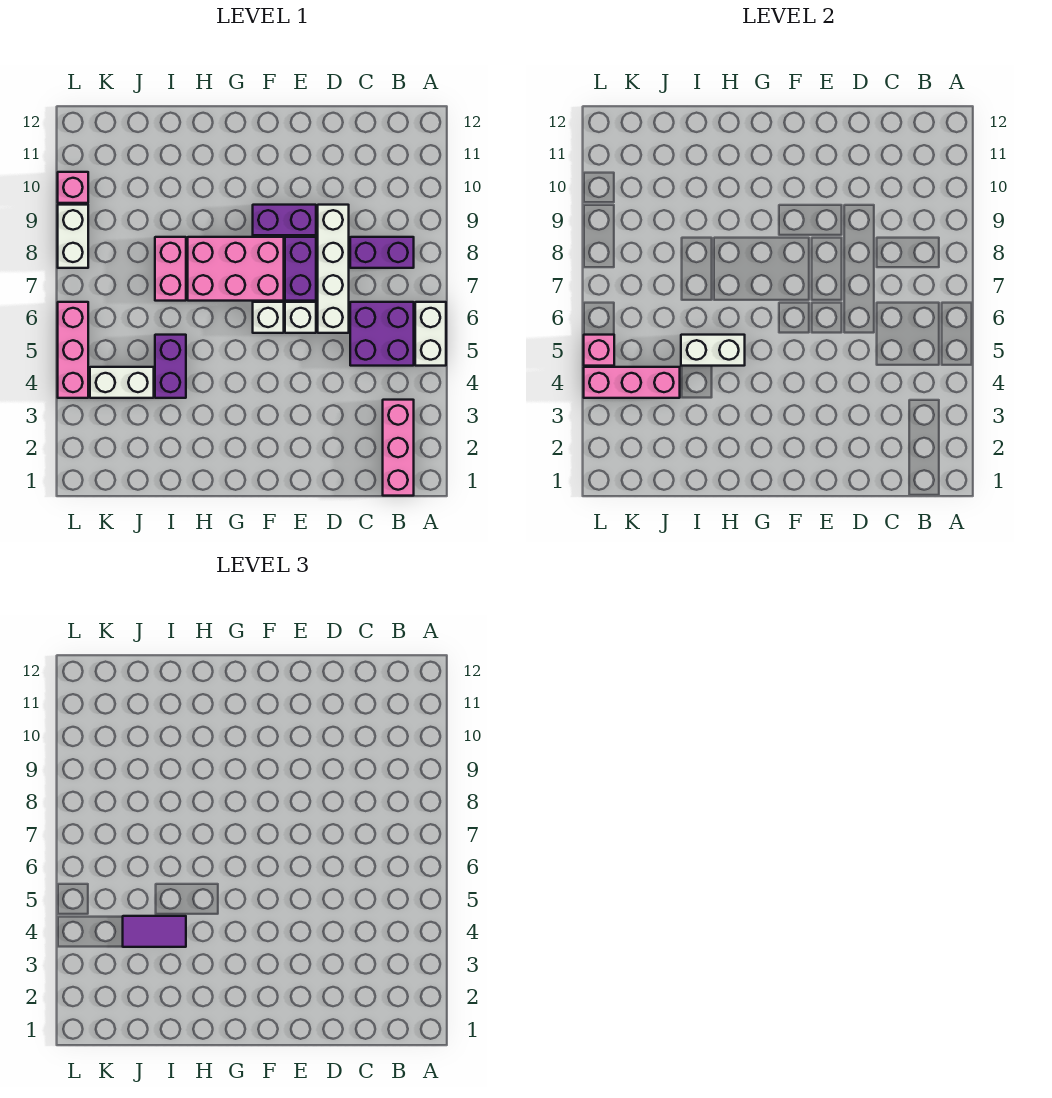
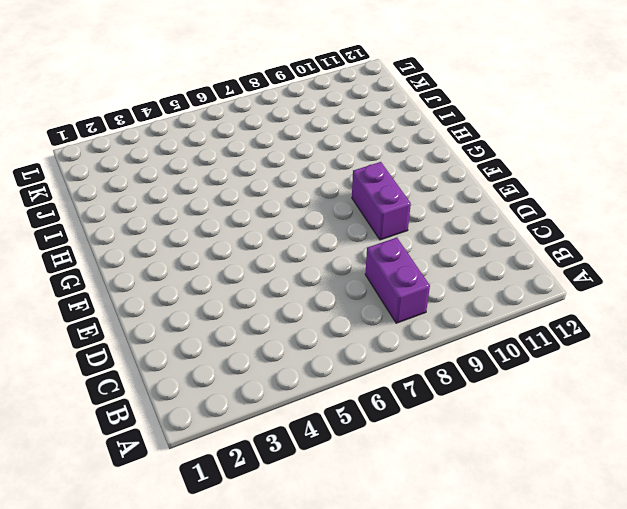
none -> white brick A5:A6 level 1
none -> pink brick B1:B3 level 1
none -> purple brick B5:C6 level 1

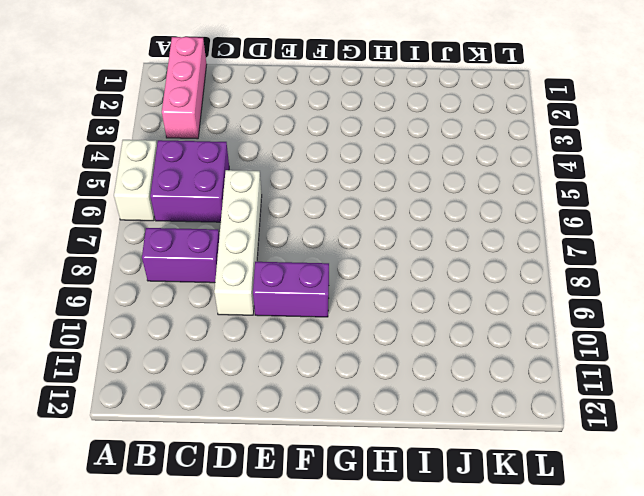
none -> white brick E6 level 1
none -> purple brick E7:E8 level 1
none -> white brick F6 level 1

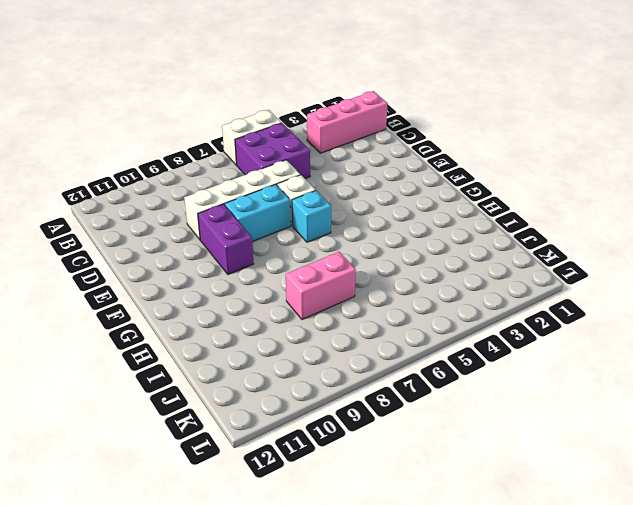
cyan brick E7:E8 level 1 -> purple brick E7:E8 level 1
cyan brick F6 level 1 -> white brick F6 level 1
none -> purple brick B8:C8 level 1
none -> pink brick F7:H8 level 1
none -> purple brick I4:I5 level 1

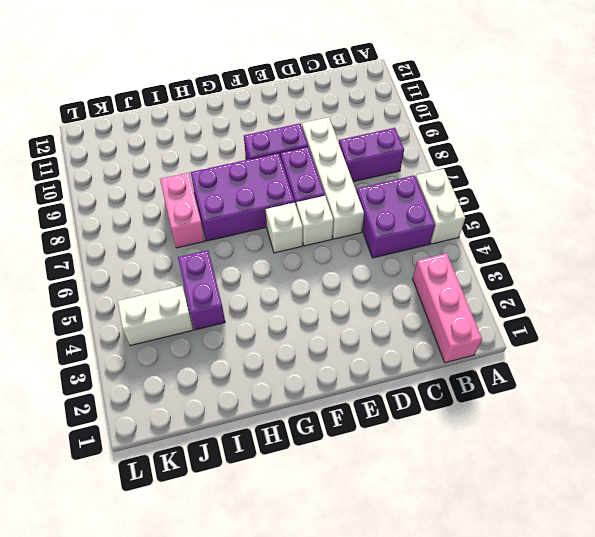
purple brick F7:H8 level 1 -> pink brick F7:H8 level 1
none -> pink brick L4:L6 level 1
none -> white brick L8:L9 level 1
none -> pink brick L10 level 1

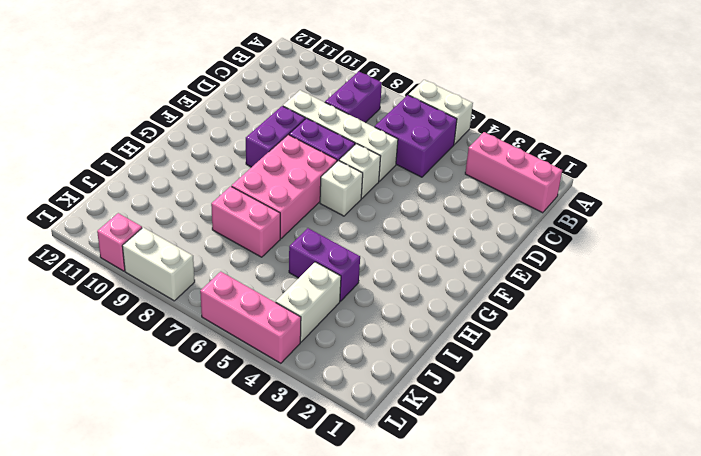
none -> white brick H5:I5 level 2
none -> pink brick J4:L4 level 2
none -> pink brick L5 level 2

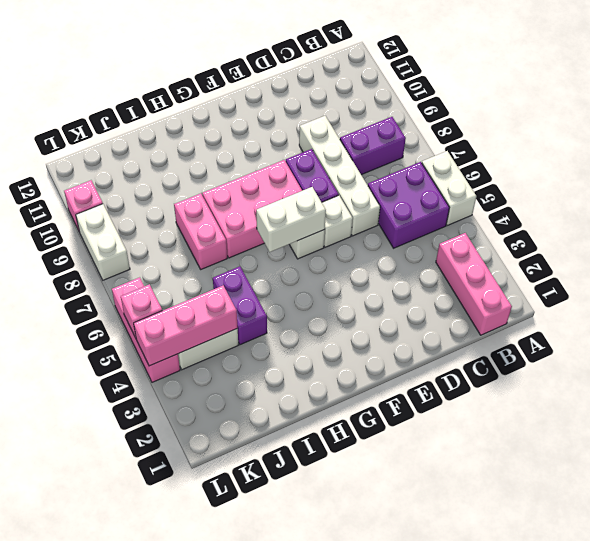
white brick F6:G6 level 2 -> white brick H5:I5 level 2
none -> purple brick E9:F9 level 1
none -> purple tile I4:J4 level 3

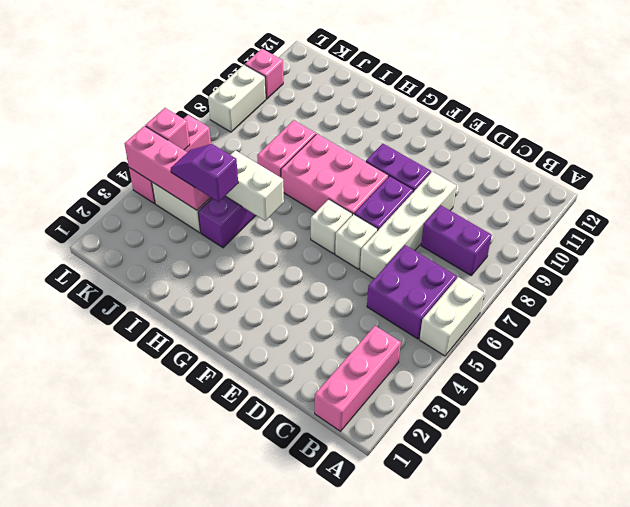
purple slope I4:J4 level 3 top I -> purple tile I4:J4 level 3

